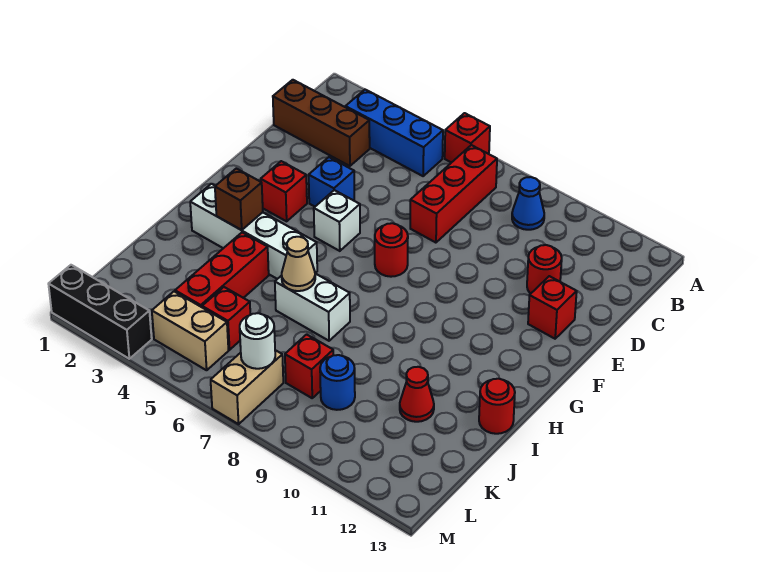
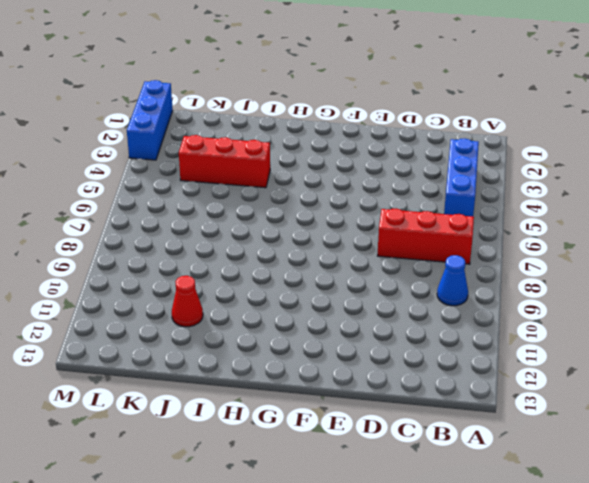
blue brick M1:M3 level 1 -> black brick M1:M3 level 1
none -> red brick A6 level 1
none -> brown brick C1:C3 level 1
none -> red round brick D11 level 1

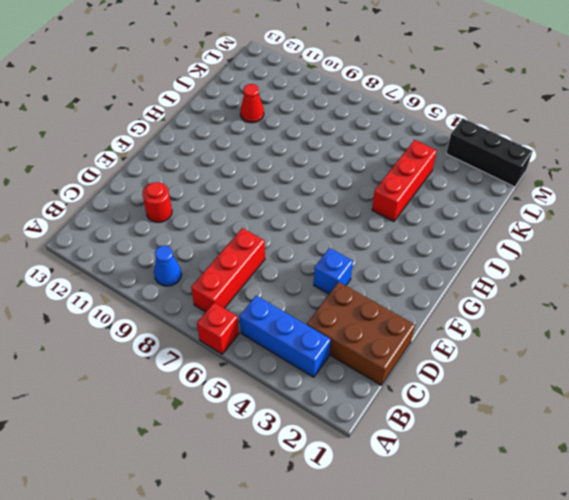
brown brick C1:D3 level 1 -> brown brick C1:C3 level 1
none -> red brick E12 level 1
none -> red brick F3 level 1
none -> white brick F5 level 1

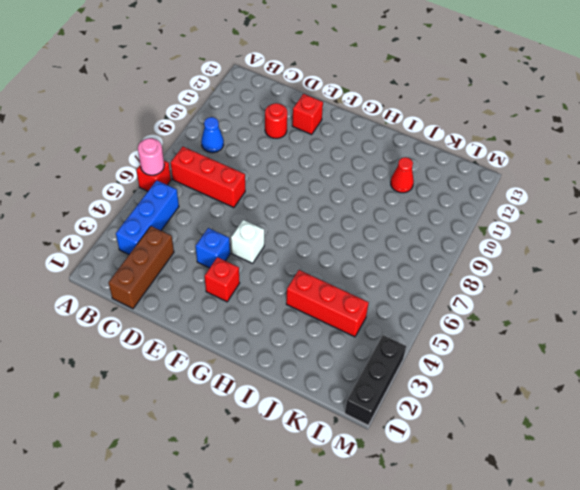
pink round brick A6 level 2 -> none
none -> red round brick F7 level 1
none -> white brick H2:H5 level 1
none -> white brick I6:I7 level 1

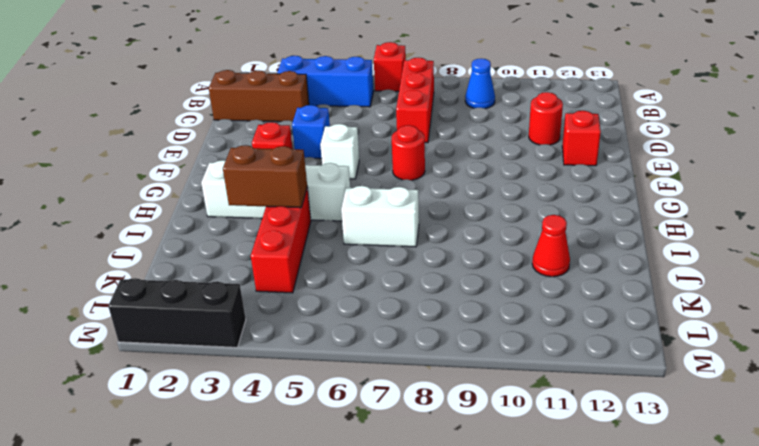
brown brick I3:I4 level 2 -> none
none -> red round brick I13 level 1
none -> red brick K5 level 1
none -> red brick K8 level 1

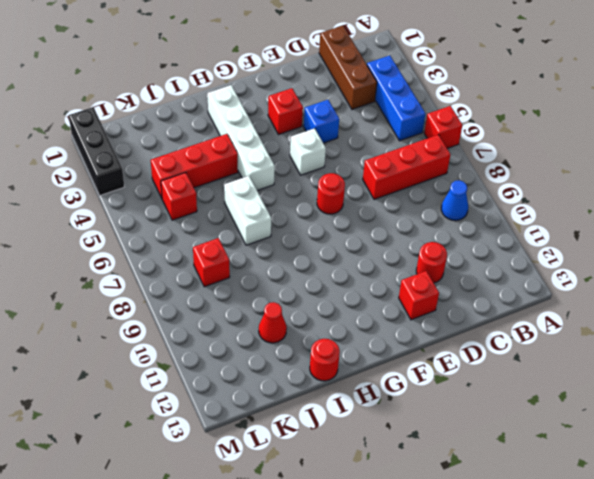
none -> blue round brick K9 level 1
none -> tan brick L4:L5 level 1
none -> tan brick L7:M7 level 1

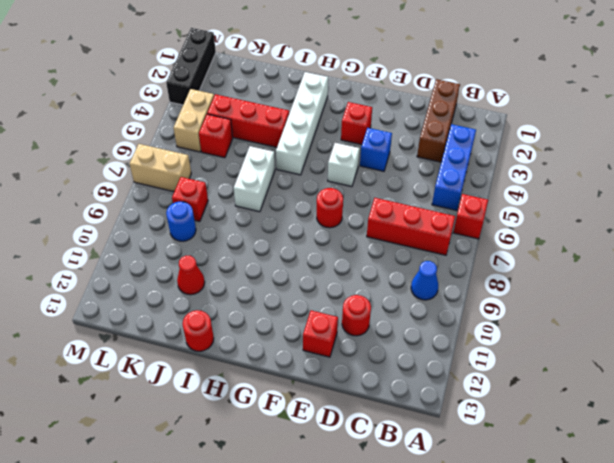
none -> brown brick H3 level 2
none -> tan cone I6 level 2
none -> white round brick L7 level 2

